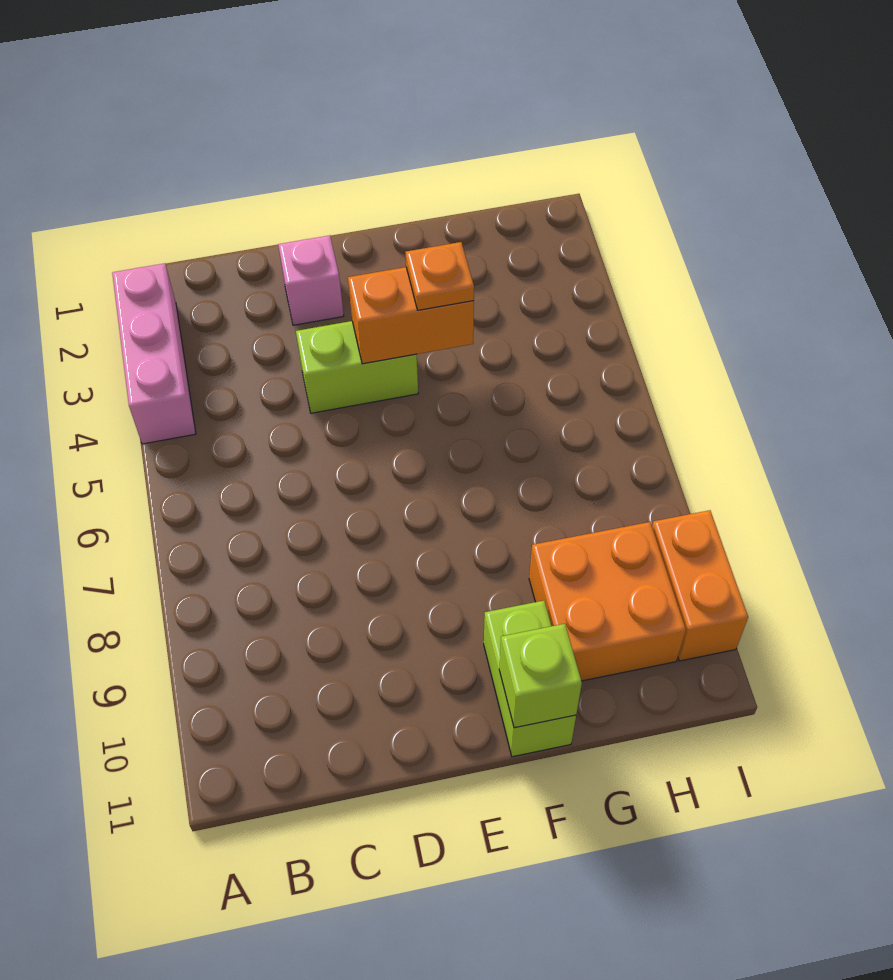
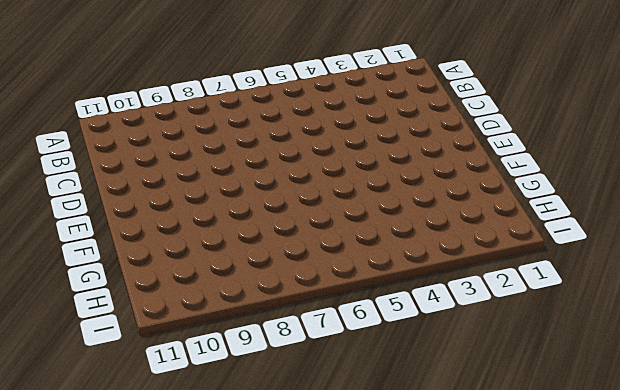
none -> pink brick A2:A4 level 1
none -> pink brick D2 level 1

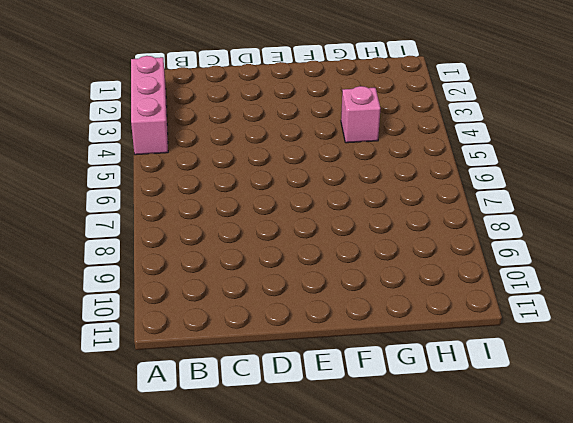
pink brick G4 level 1 -> pink brick D2 level 1
none -> lime brick D4:E4 level 1
none -> lime brick F10:F11 level 1

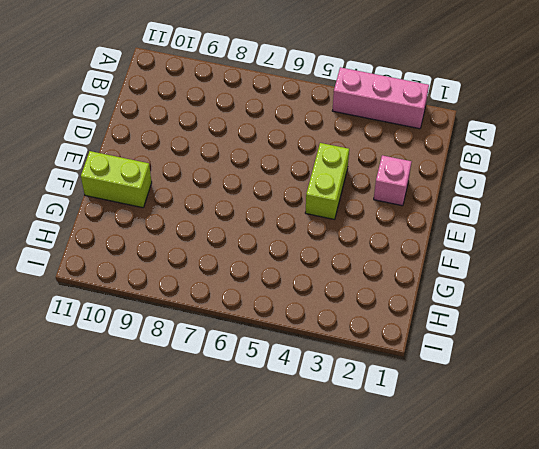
none -> orange brick G9:H10 level 1
none -> orange brick I9:I10 level 1

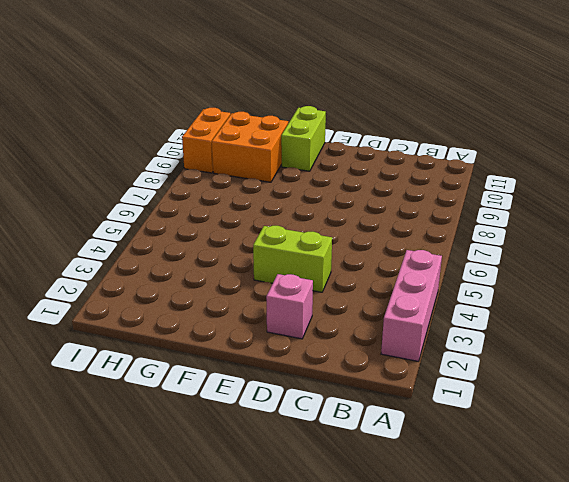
none -> orange brick E4:F4 level 2
none -> lime brick F11 level 2

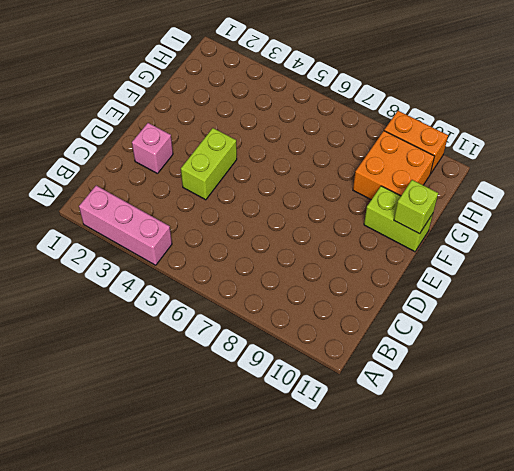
none -> orange brick E4:F4 level 2
none -> orange plate F4 level 3

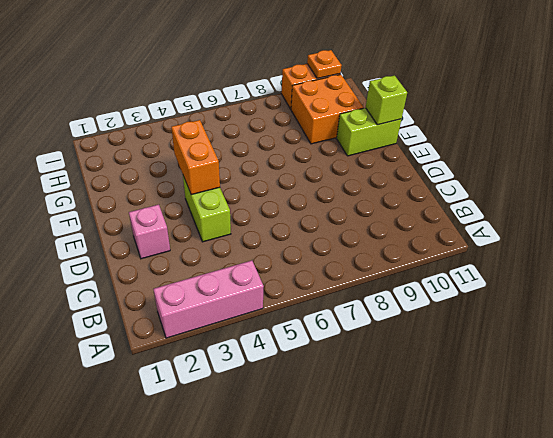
orange plate I10 level 2 -> orange plate F4 level 3

